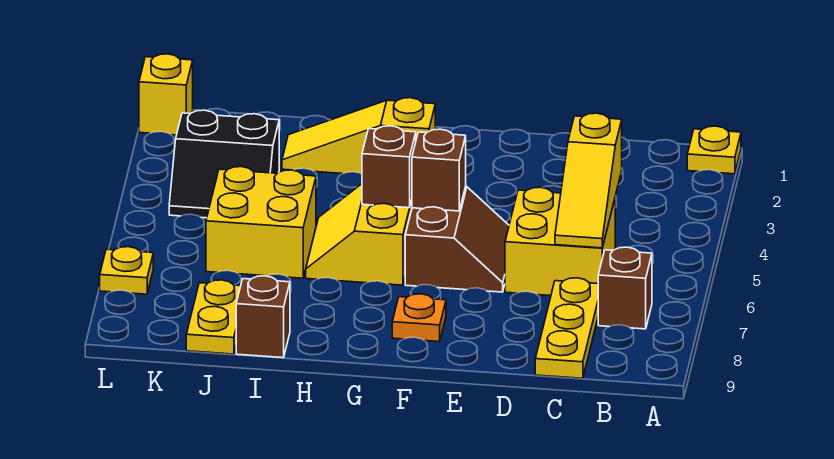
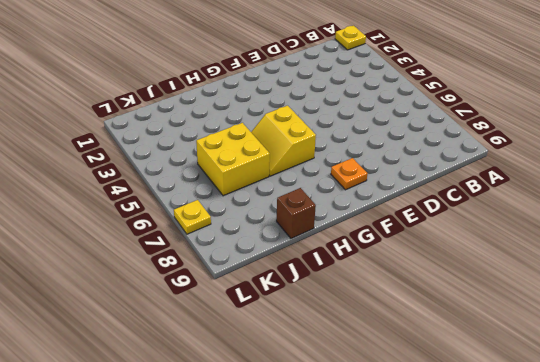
none -> brown brick B7 level 1
none -> yellow brick C5:D6 level 1
none -> yellow plate C7:C9 level 1

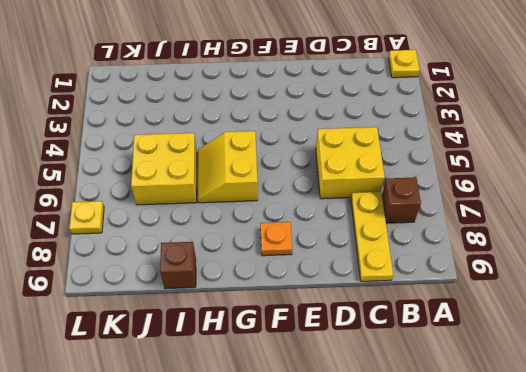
none -> brown slope E5:F6 level 1 top F
none -> yellow slope G2:I2 level 1 top G
none -> black slope J3:K4 level 1 top 3

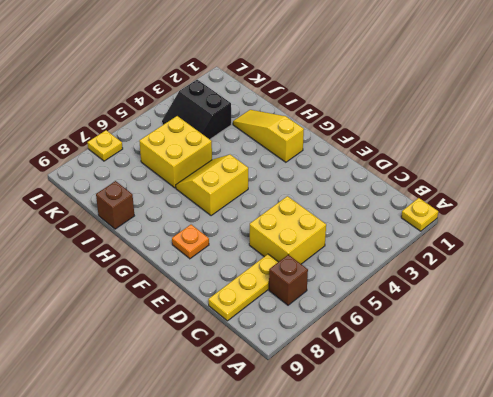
none -> brown slope E5:F6 level 1 top F
none -> yellow plate J8:J9 level 1
none -> yellow brick L1 level 1

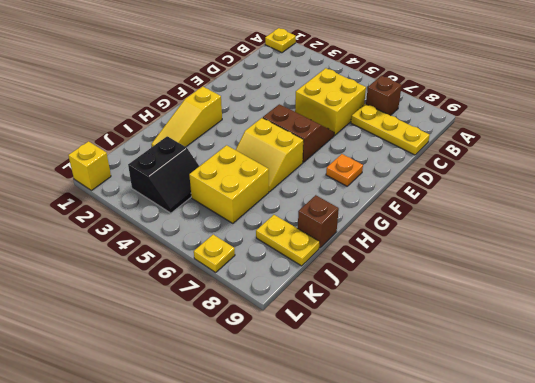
none -> yellow slope C4:C6 level 2 top 4
none -> brown brick F5 level 2
none -> brown brick G5 level 2

